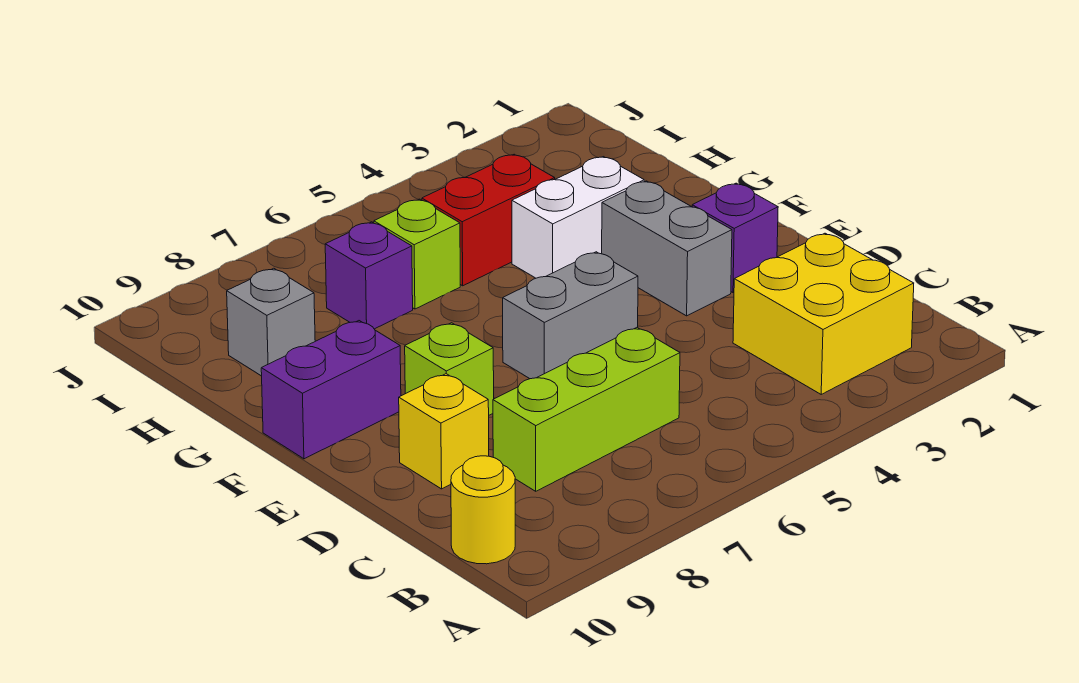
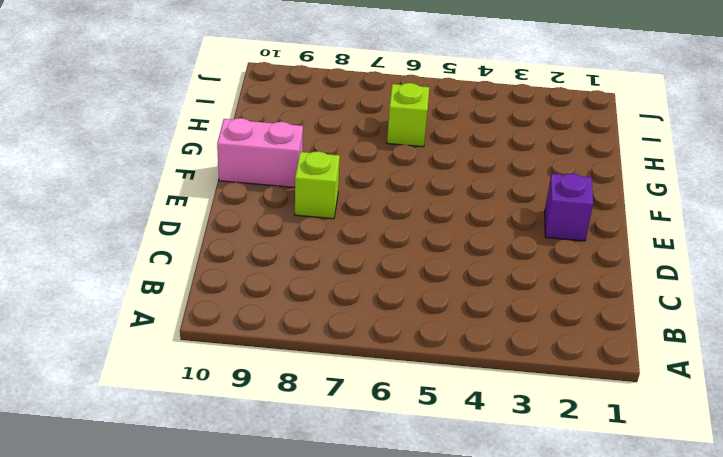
pink brick F9:F10 level 1 -> purple brick F9:F10 level 1
none -> yellow brick B2:C3 level 1
none -> yellow round brick B10 level 1
none -> lime brick C6:C8 level 1

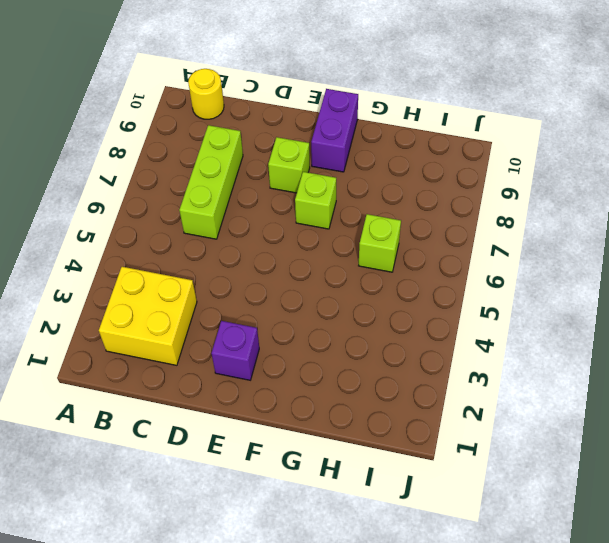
lime brick F7 level 1 -> none
none -> yellow brick D9 level 1
none -> grey brick E3:F3 level 1
none -> grey brick E5:E6 level 1

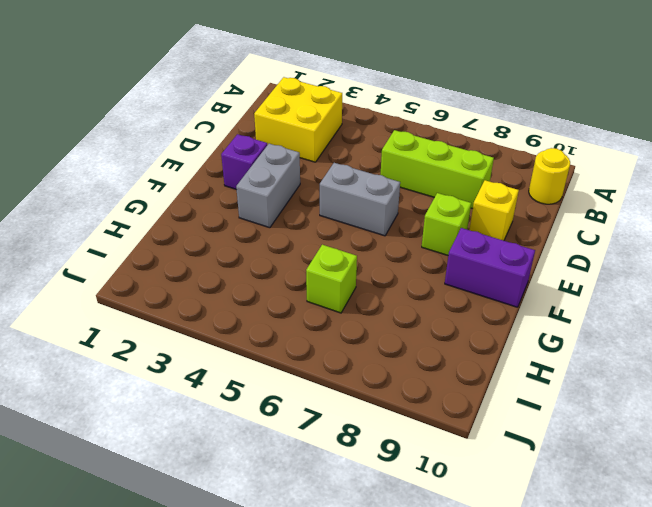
none -> white brick G3:G4 level 1
none -> red brick H4:H5 level 1
none -> purple brick H7 level 1

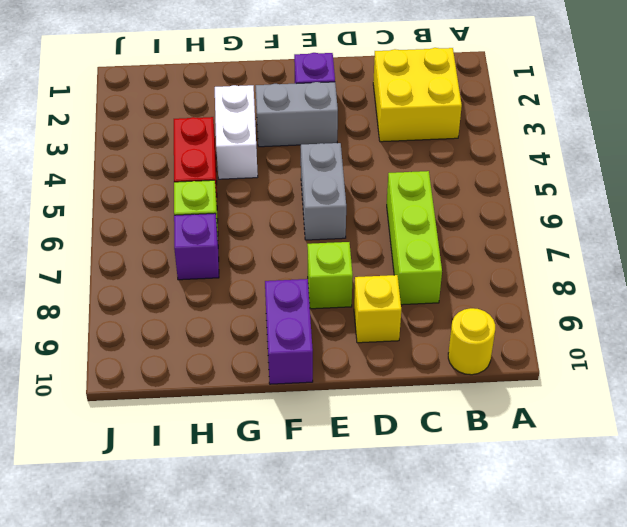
none -> grey brick H9 level 1

